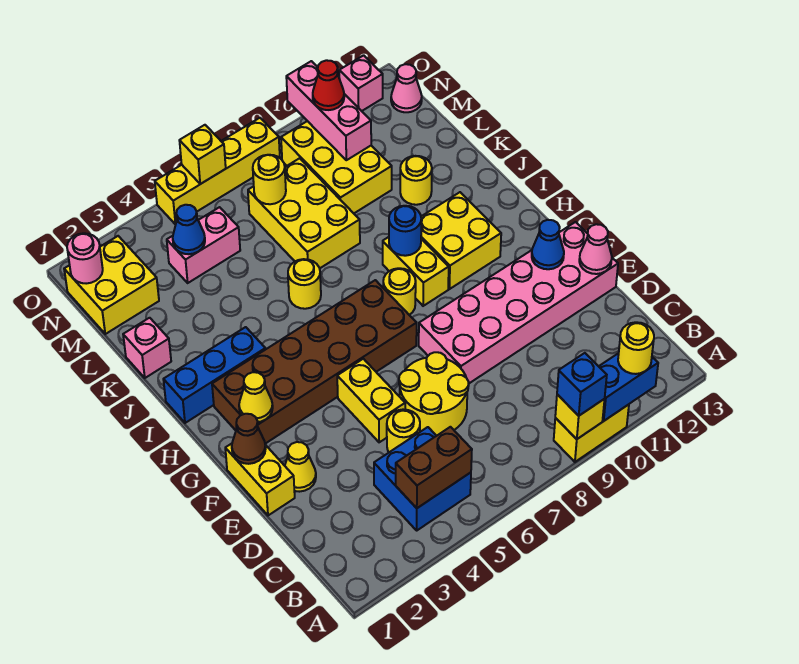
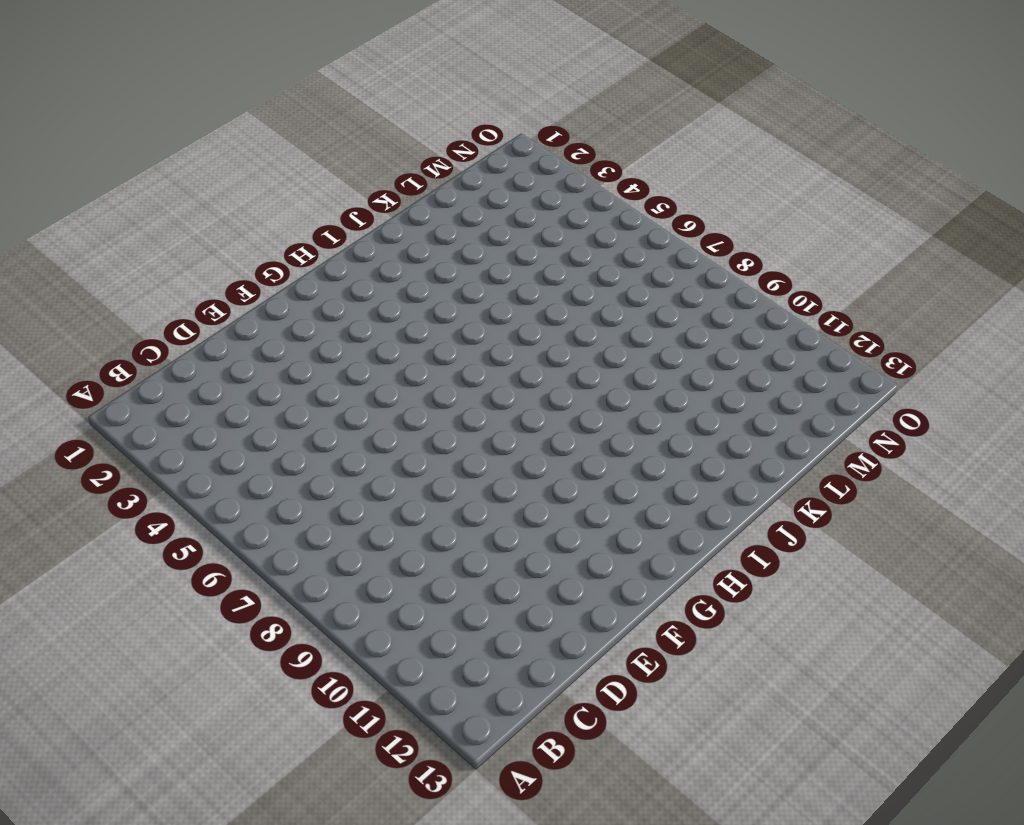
none -> yellow brick A9:A10 level 1
none -> blue brick B4:C5 level 1
none -> yellow round brick D5 level 1
none -> yellow round brick D6:E7 level 1

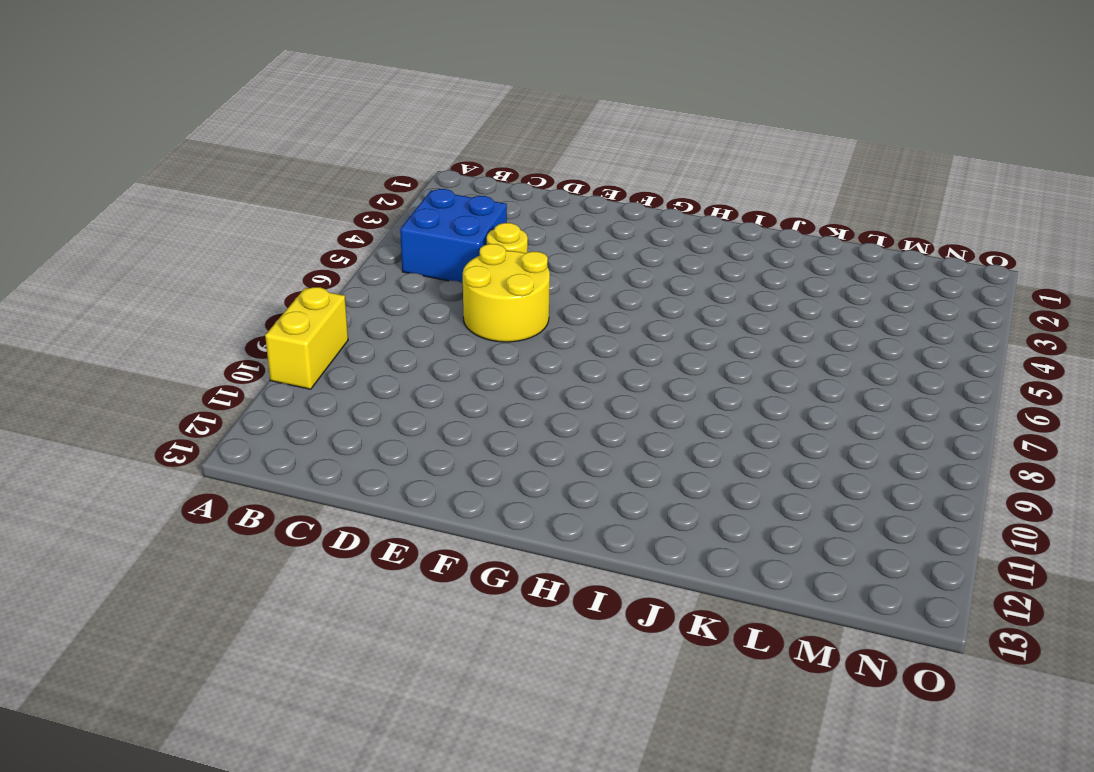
none -> yellow brick E1:F1 level 1
none -> yellow cone E2 level 1
none -> yellow brick E5:F5 level 1
none -> pink brick E8:F13 level 1

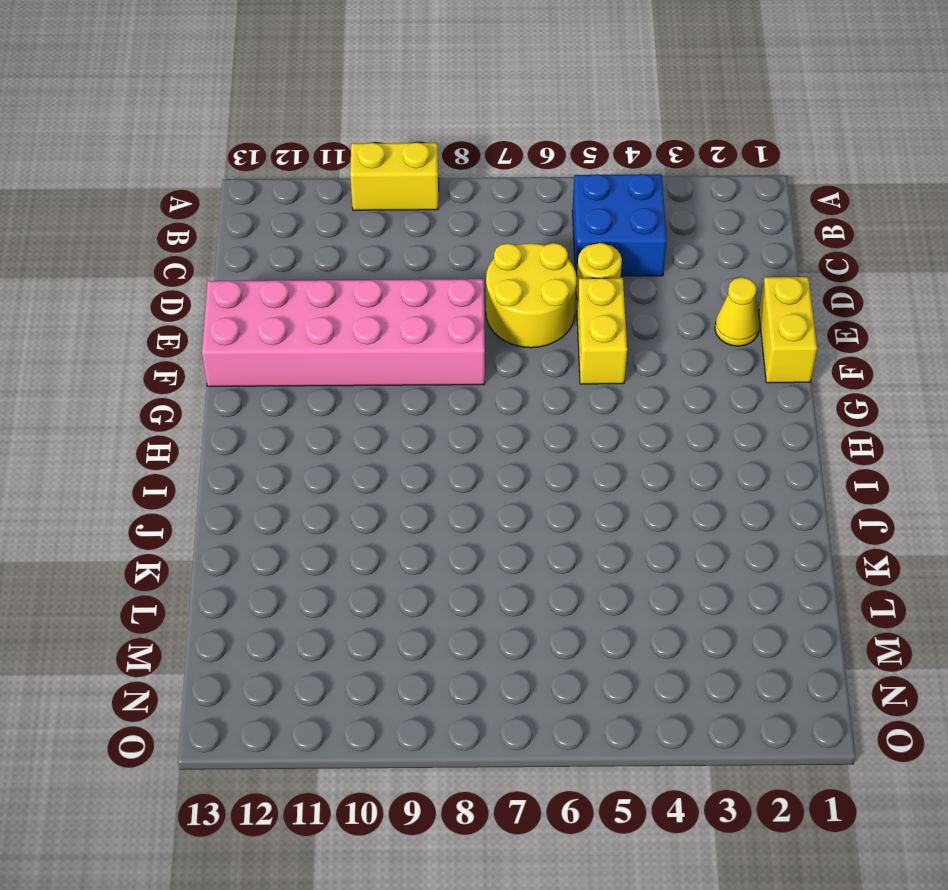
none -> brown brick G2:H7 level 1
none -> yellow round brick H8 level 1
none -> yellow brick H9:I9 level 1
none -> yellow brick H10:I11 level 1

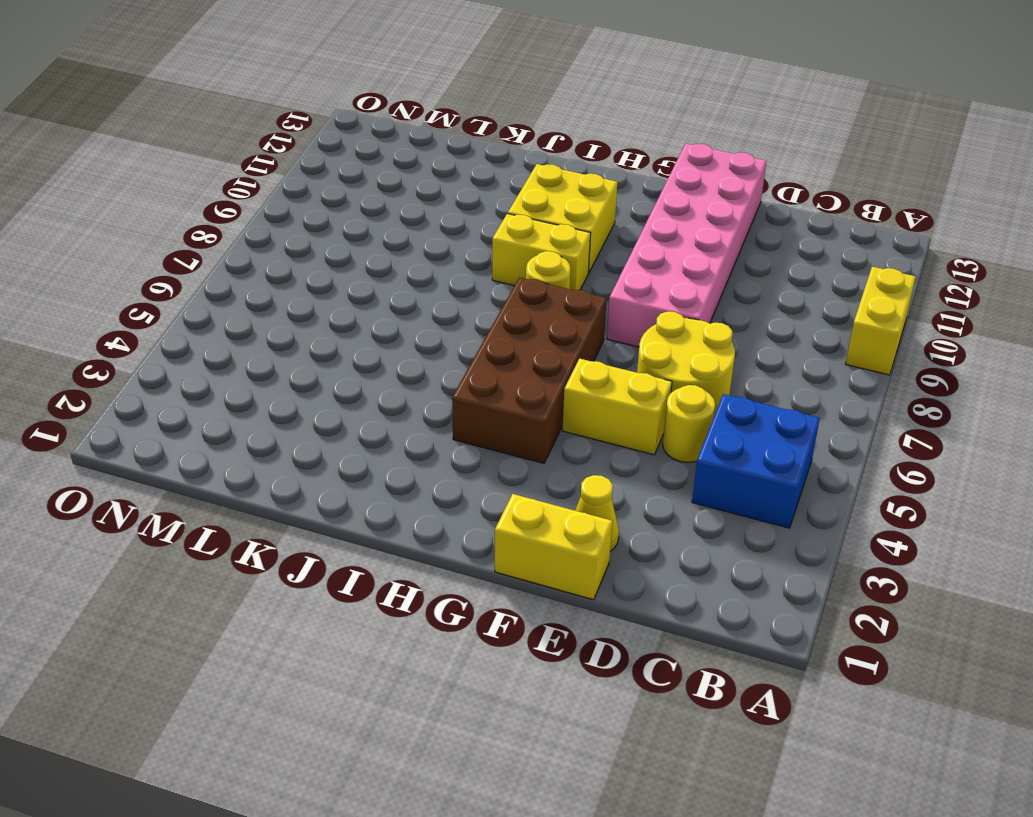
brown brick G4:H7 level 1 -> brown brick G2:H7 level 1
none -> blue brick I1:I3 level 1
none -> yellow round brick J6 level 1
none -> pink brick K1 level 1
none -> yellow brick K7:M8 level 1

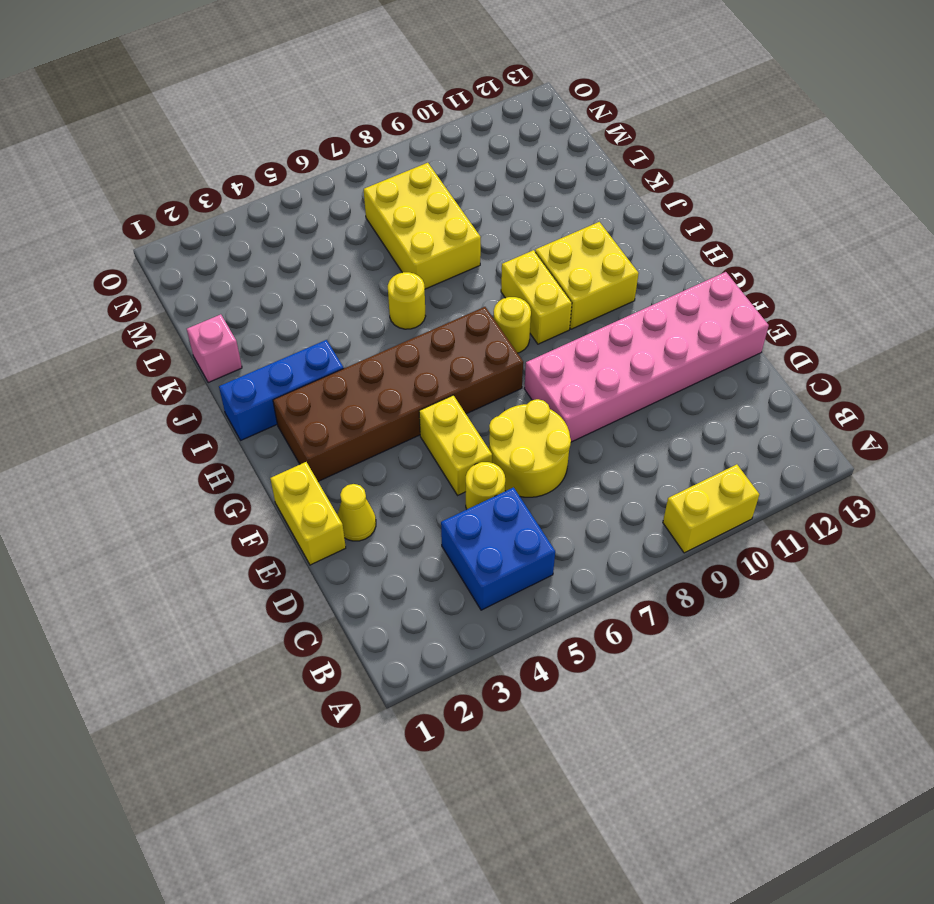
none -> yellow round brick K11 level 1
none -> yellow brick L9:N10 level 1
none -> yellow brick M1:N2 level 1
none -> pink brick M4:M5 level 1

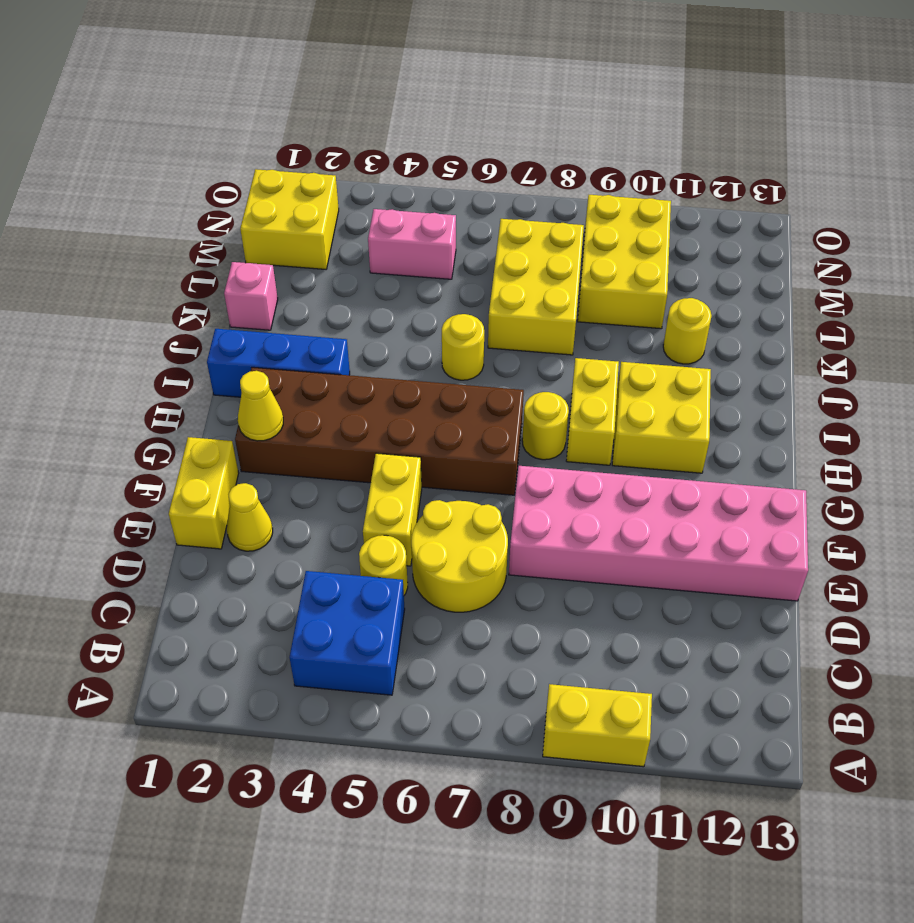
none -> pink cone N13 level 1
none -> yellow brick O5:O8 level 1
none -> pink brick O12 level 1
none -> yellow brick A9 level 2

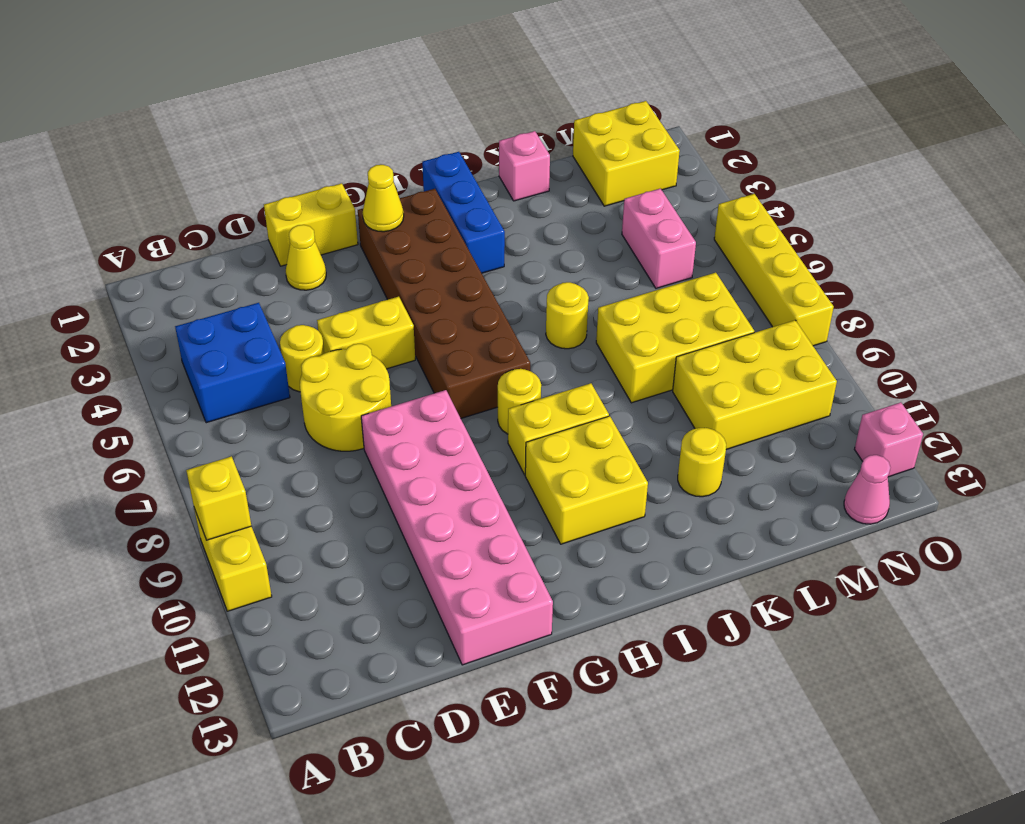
none -> blue brick A10:A11 level 2
none -> brown brick B4:B5 level 2
none -> pink cone E13 level 2
none -> brown cone F1 level 2

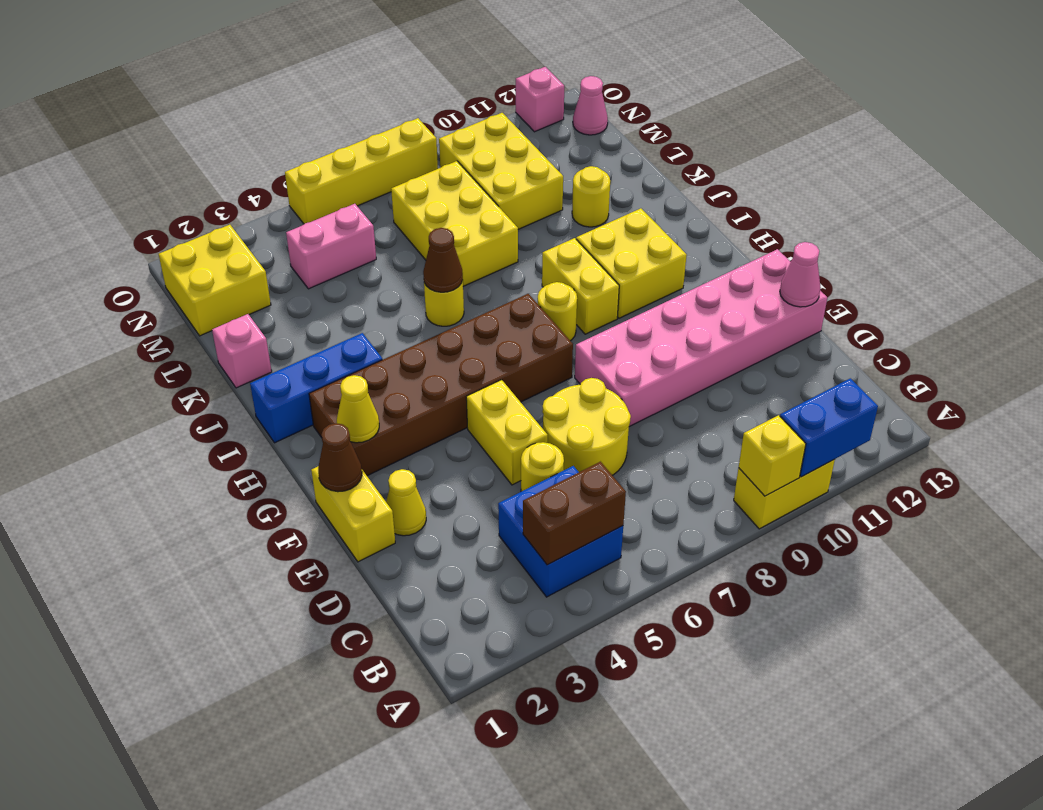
brown cone J6 level 2 -> none
none -> blue cone F12 level 2
none -> blue round brick I9 level 2
none -> blue cone M4 level 2
none -> yellow round brick M7 level 2

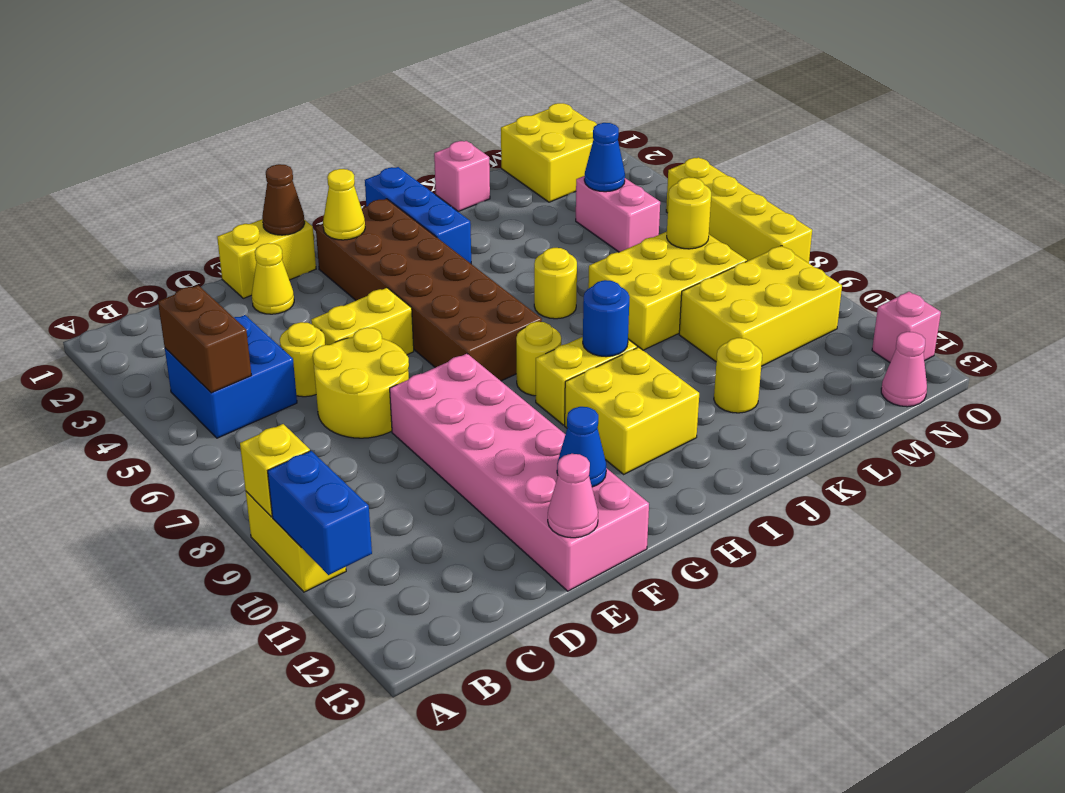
none -> pink brick M10:O10 level 2
none -> pink round brick N1 level 2
none -> yellow brick O6 level 2
none -> blue brick A9 level 3

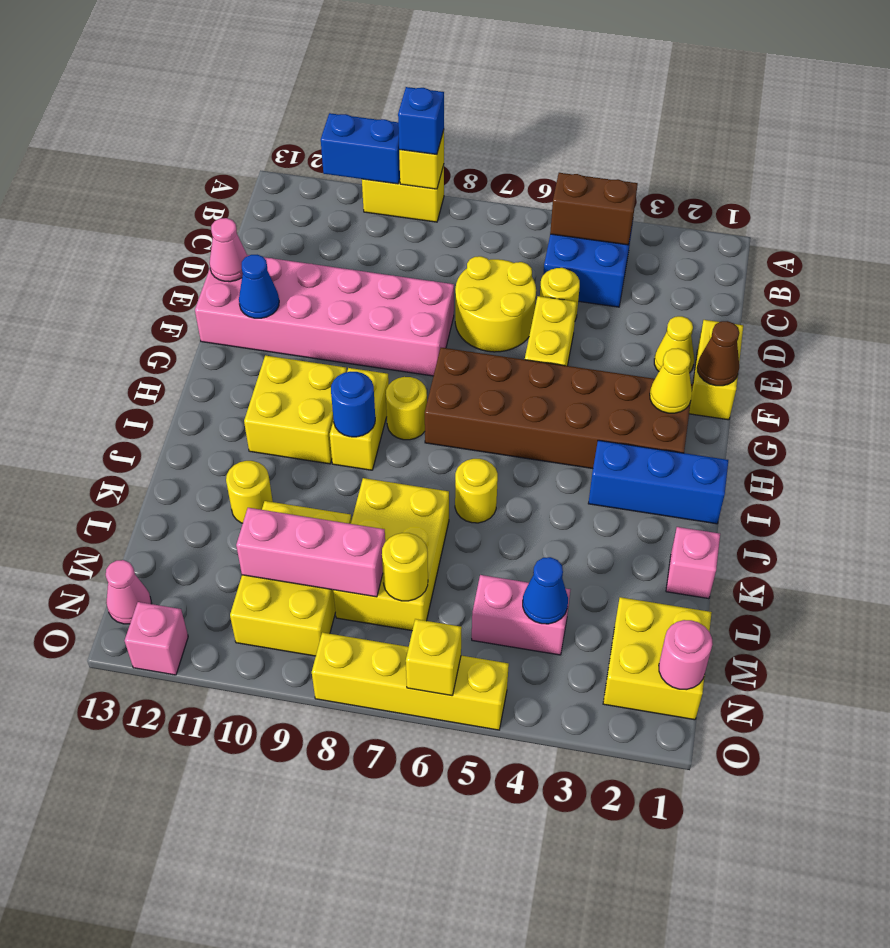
pink brick M8:M10 level 2 -> pink brick M10:O10 level 2
none -> yellow round brick A11 level 3
none -> red cone N10 level 3

